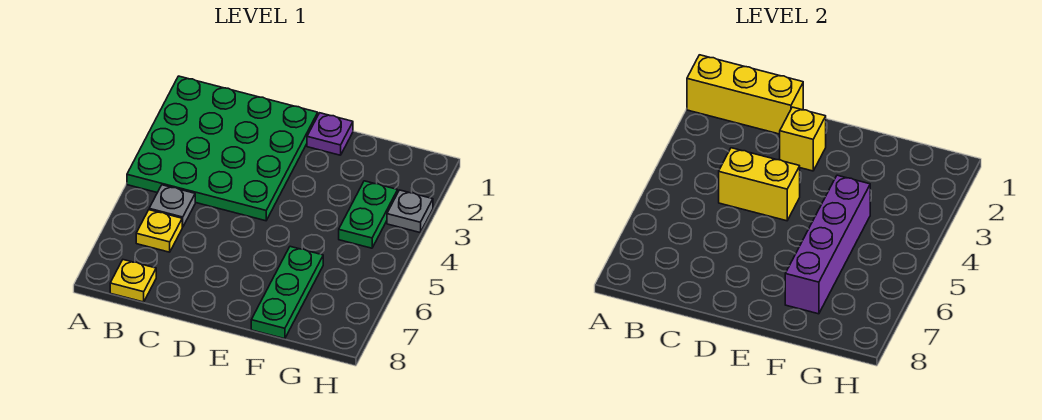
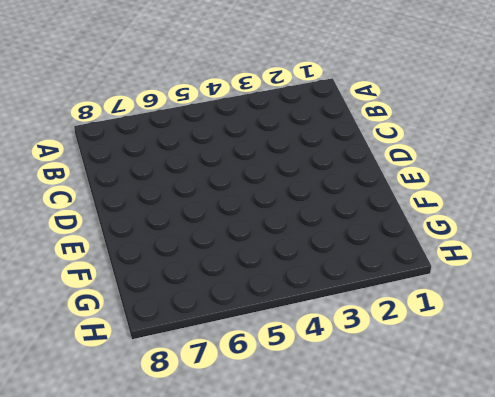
none -> green plate A1:D4 level 1
none -> grey plate B5 level 1
none -> yellow plate B6 level 1

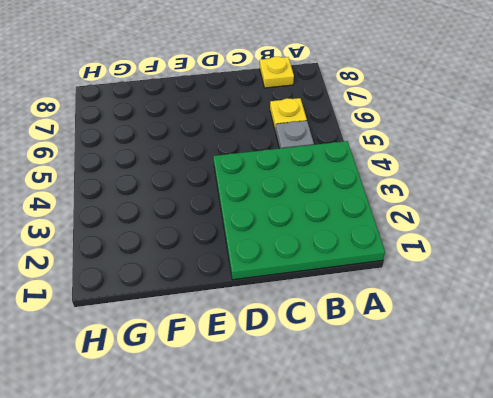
none -> purple plate E1 level 1
none -> green plate F6:F8 level 1
none -> green plate G3:G4 level 1

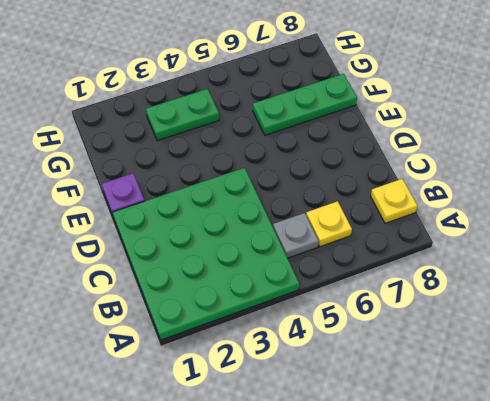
none -> grey plate H3 level 1
none -> yellow brick A1:C1 level 2
none -> yellow brick C4:D4 level 2

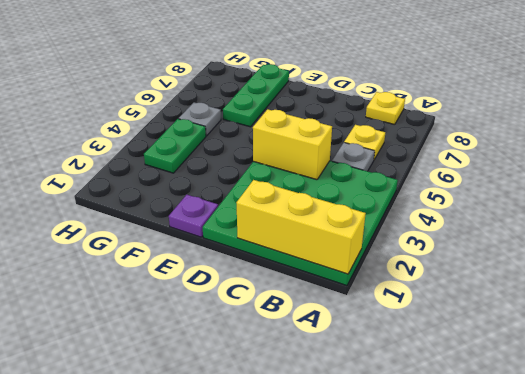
grey plate G5 level 1 -> grey plate H3 level 1
none -> yellow brick D2 level 2
none -> purple brick F4:F7 level 2

